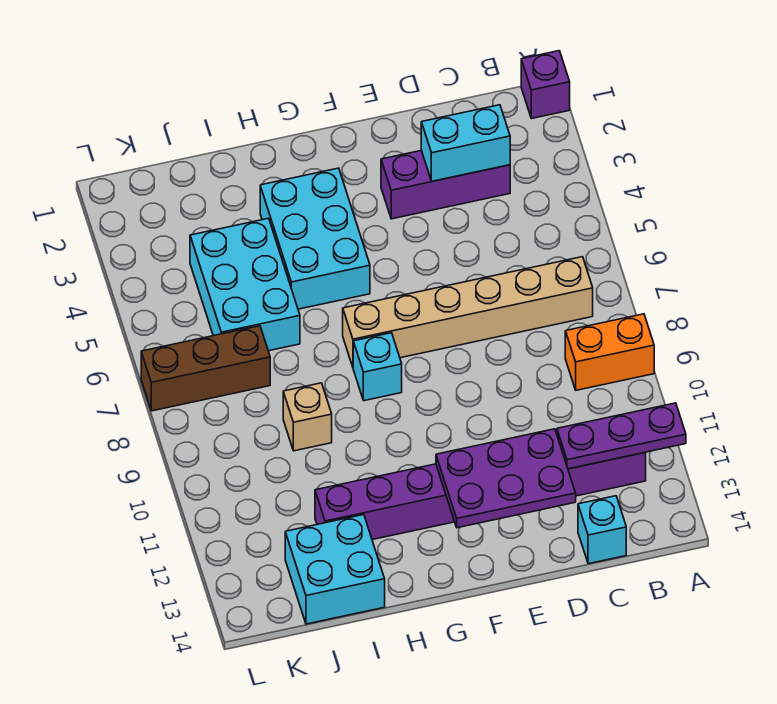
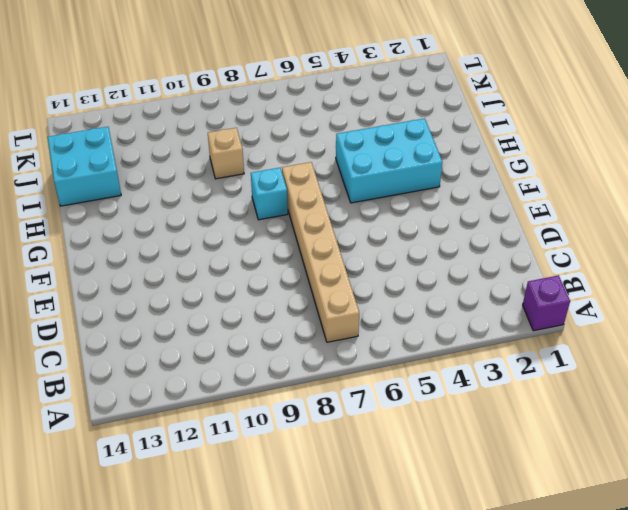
none -> orange brick A9:B9 level 1
none -> purple brick B12:I12 level 1
none -> purple brick C3:E3 level 1

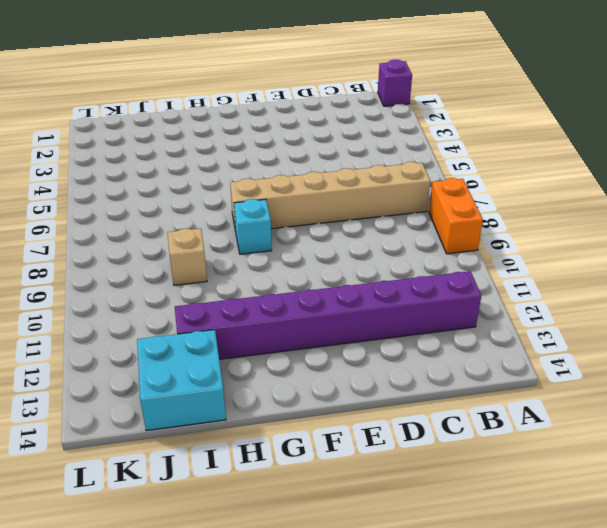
orange brick A8:A9 level 1 -> orange brick A9:B9 level 1
none -> purple brick C3:E3 level 1
none -> cyan brick C14 level 1
none -> cyan brick G3:H5 level 1

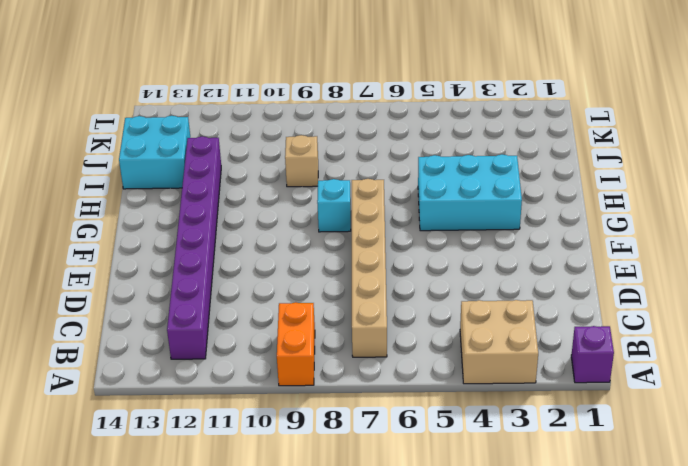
tan brick A3:B4 level 1 -> none
none -> purple brick C3:E3 level 1
none -> cyan brick C14 level 1
none -> cyan brick I4:J6 level 1

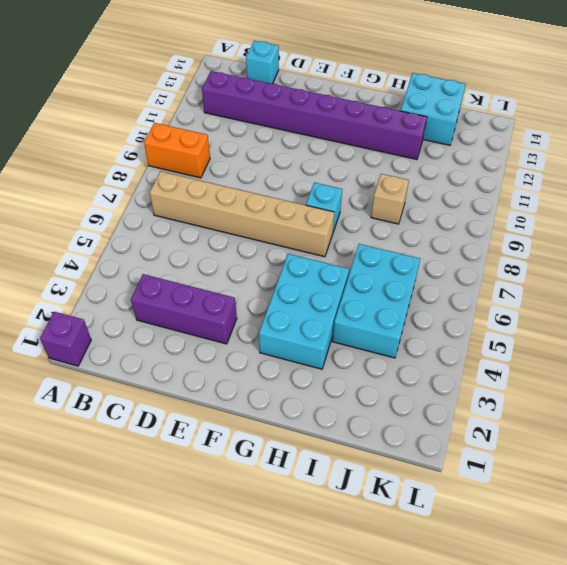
none -> brown brick J7:L7 level 1
none -> purple plate A12:C12 level 2
none -> cyan brick C3:D3 level 2

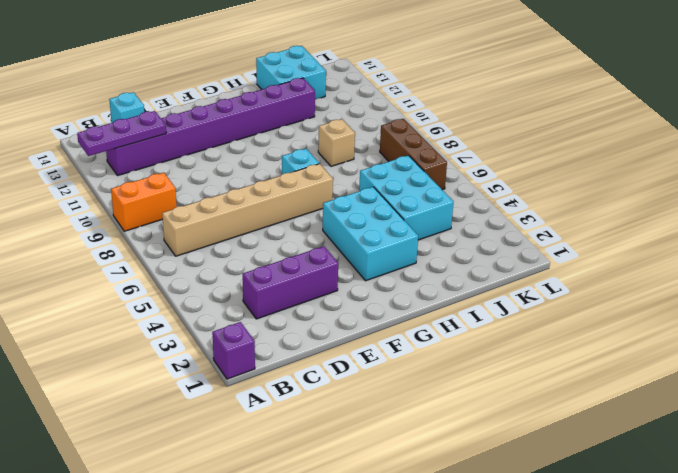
brown brick K6:K8 level 1 -> brown brick J7:L7 level 1
none -> cyan brick C3:D3 level 2
none -> purple plate D12:F13 level 2

